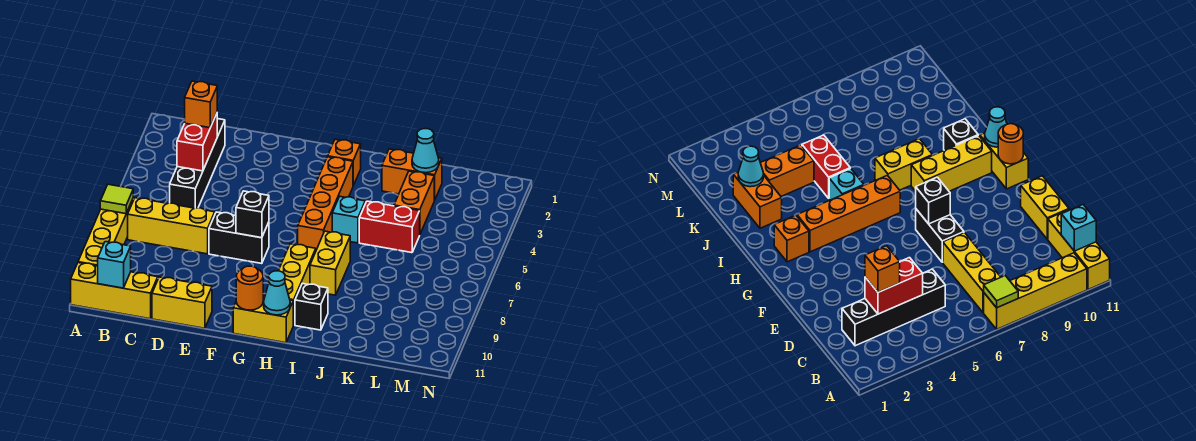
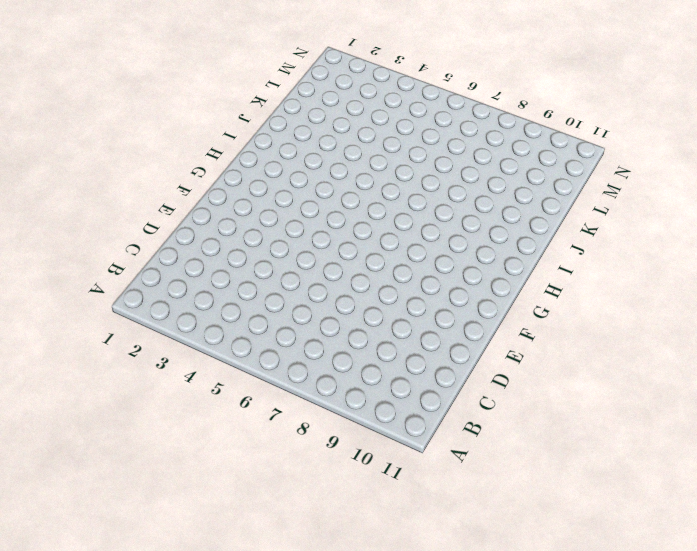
none -> yellow brick A7:A10 level 1
none -> yellow brick A11:C11 level 1
none -> yellow brick B7:D7 level 1

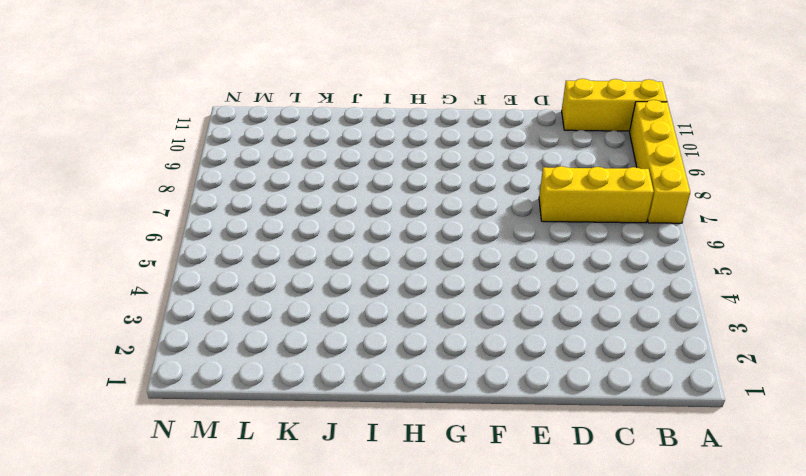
none -> black brick C2:C5 level 1
none -> yellow brick D11:E11 level 1
none -> black brick E7:F7 level 1

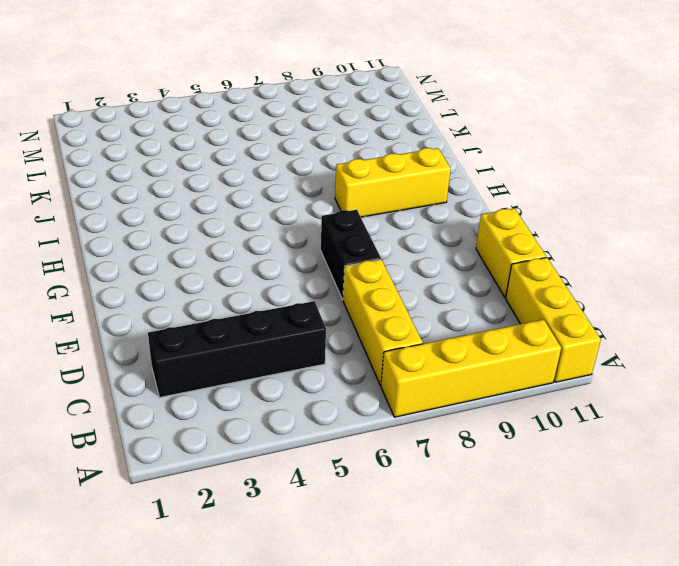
none -> yellow brick G11:H11 level 1
none -> orange brick H2 level 1
none -> orange brick H3:H6 level 1

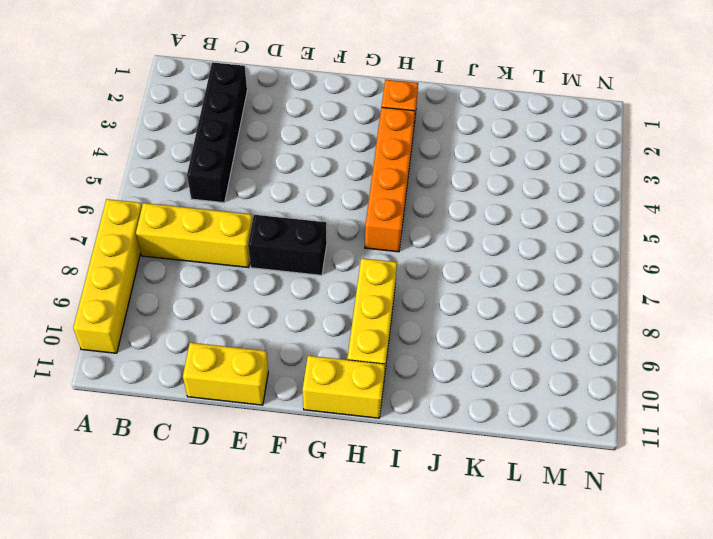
none -> yellow brick A11:C11 level 1
none -> cyan brick I5 level 1
none -> yellow brick I7:I8 level 1

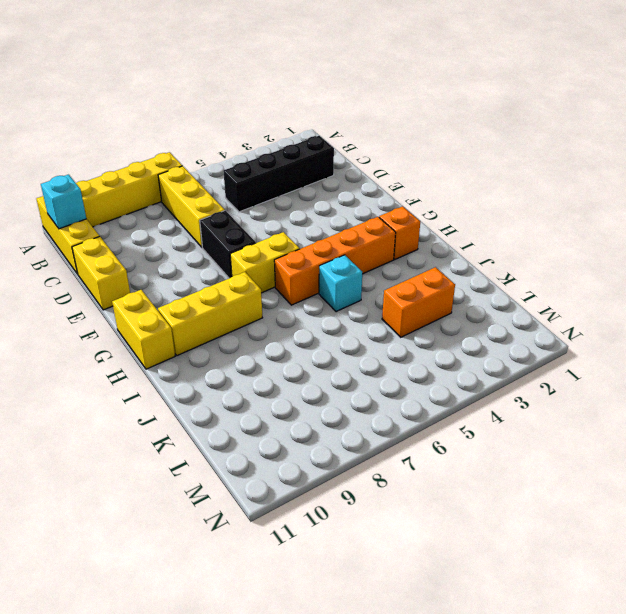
yellow brick G6:G7 level 1 -> yellow brick I7:I8 level 1
none -> black brick I10 level 1
none -> orange brick J2:K2 level 1
none -> red brick J5:K5 level 1

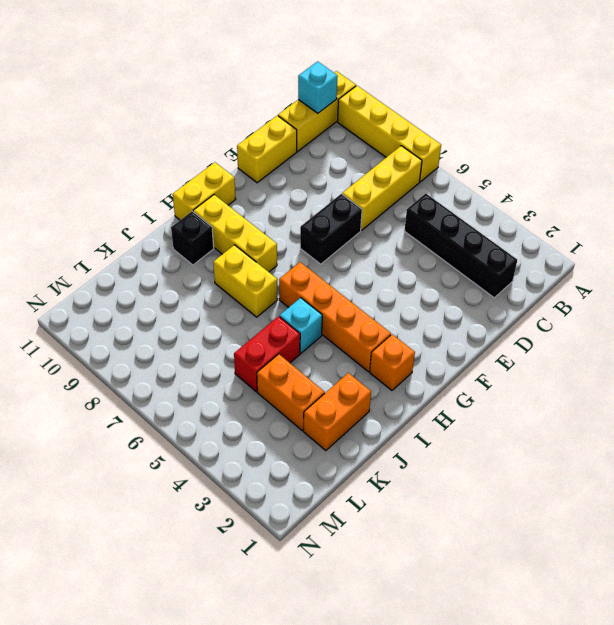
none -> lime tile A7 level 2
none -> red brick C3:C4 level 2
none -> black brick F7 level 2

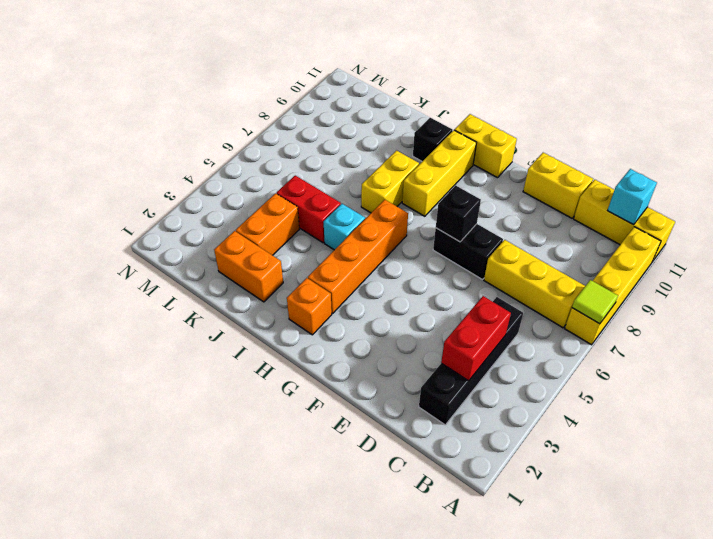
none -> orange round brick G11 level 2
none -> cyan cone H11 level 2
none -> cyan cone K2 level 2

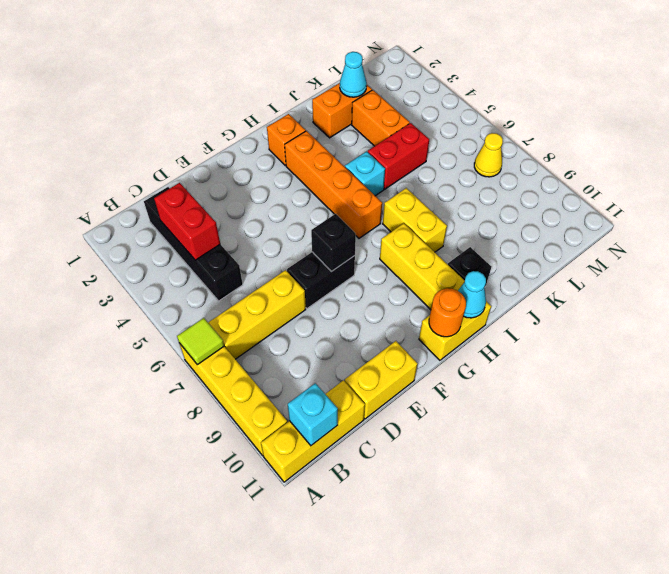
yellow cone M7 level 1 -> none
none -> orange brick C3 level 3

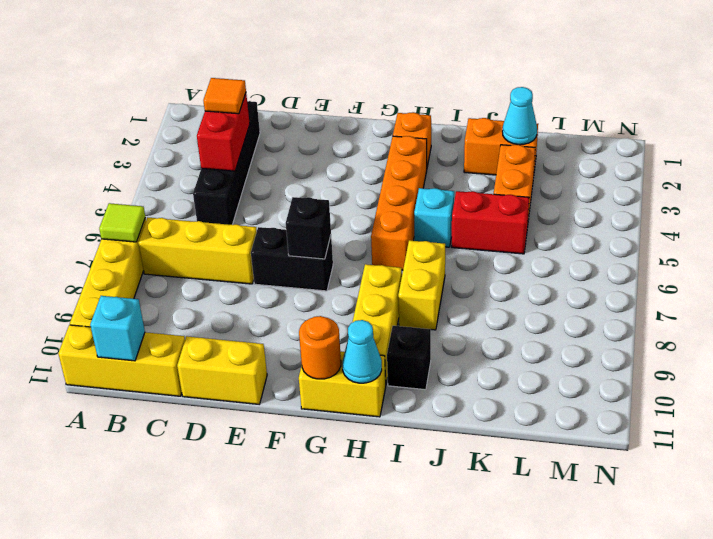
orange tile C3 level 3 -> orange brick C3 level 3

